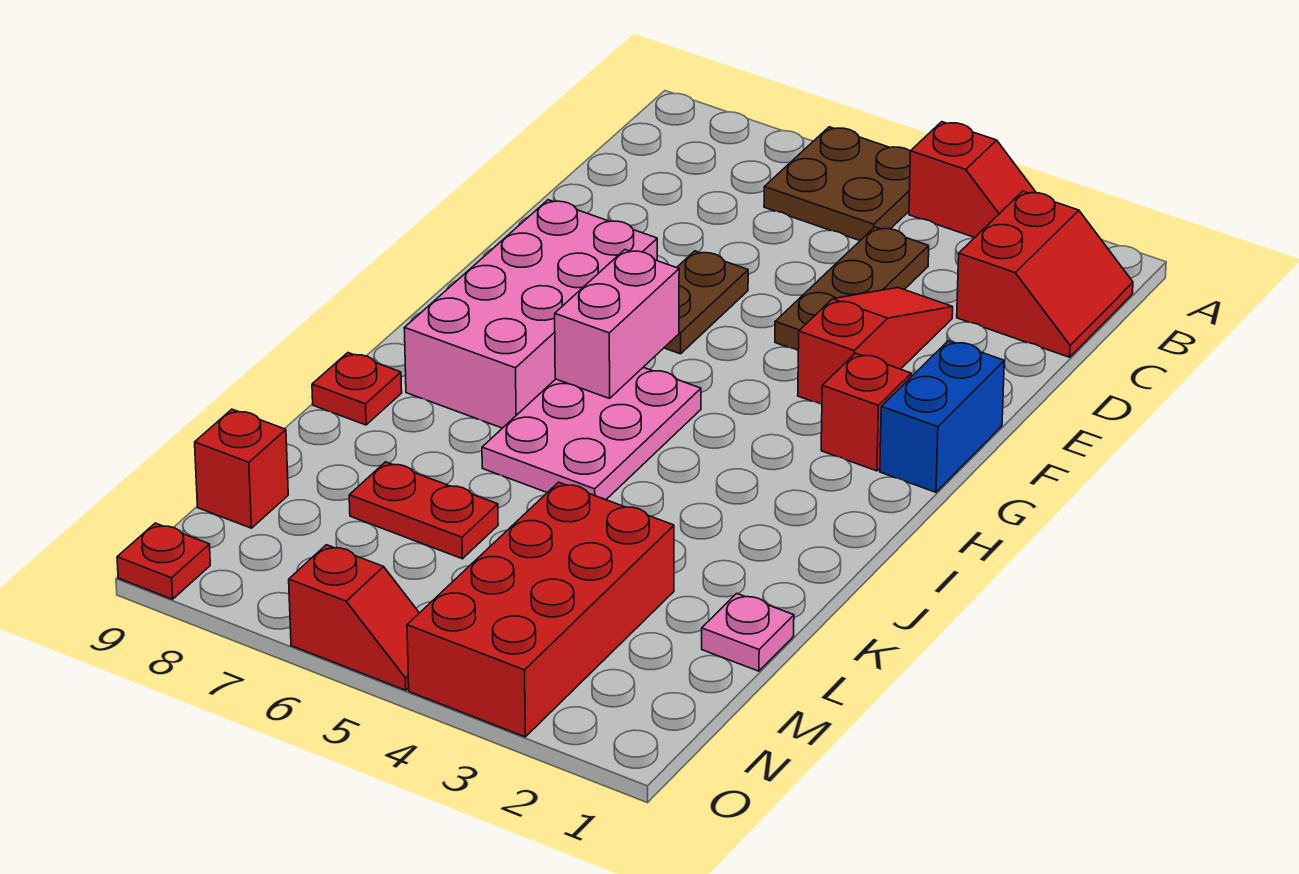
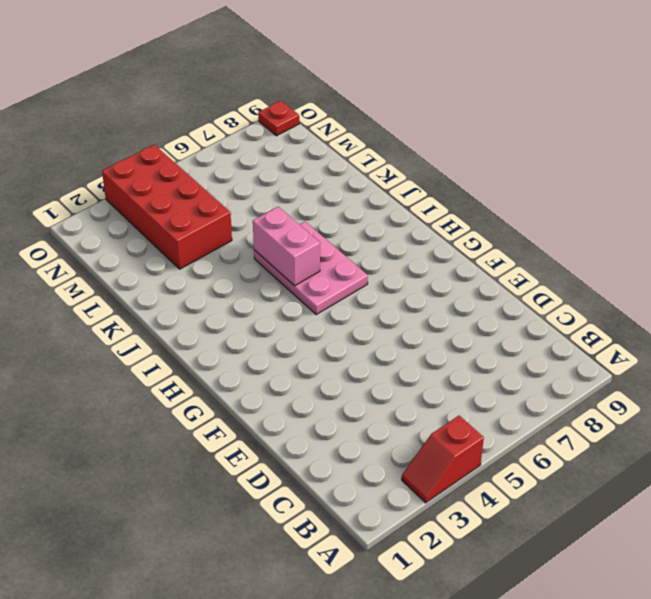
pink brick I5:J5 level 2 -> pink brick G6:H6 level 2
none -> brown plate A5:B6 level 1
none -> red slope B1:C2 level 1 top 2
none -> brown plate C4:E4 level 1

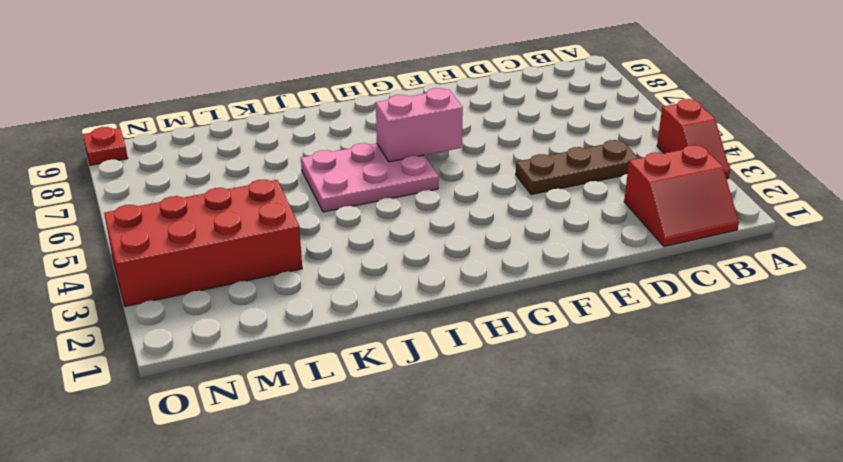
none -> brown plate A5:B6 level 1
none -> red slope D3:F3 level 1 top F
none -> brown plate E6:F6 level 1

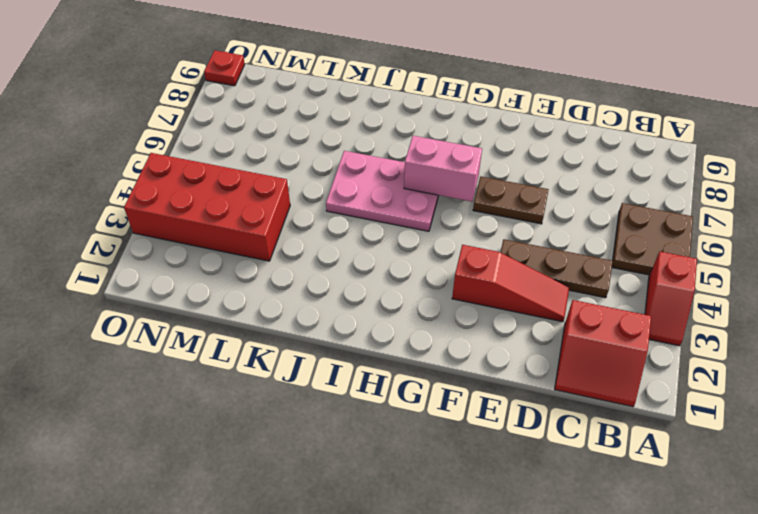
none -> blue brick F1:G1 level 1
none -> pink brick F7:I8 level 1
none -> red brick G2 level 1

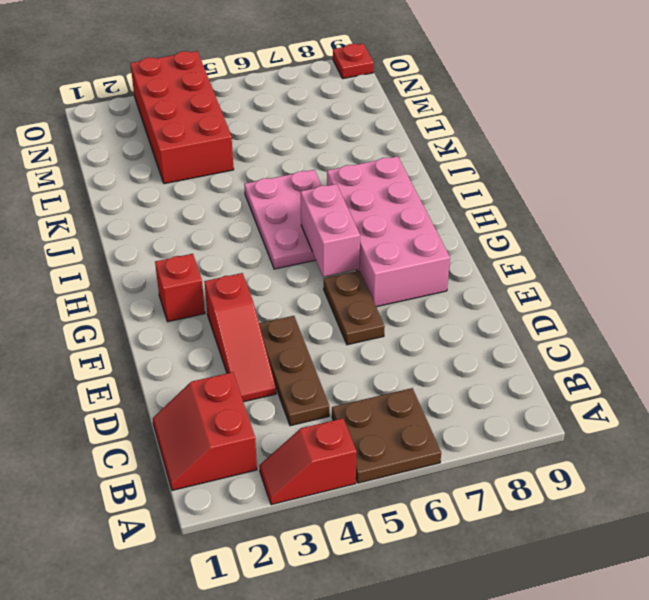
none -> blue brick F1:G1 level 1
none -> red plate J9 level 1
none -> pink plate L1 level 1

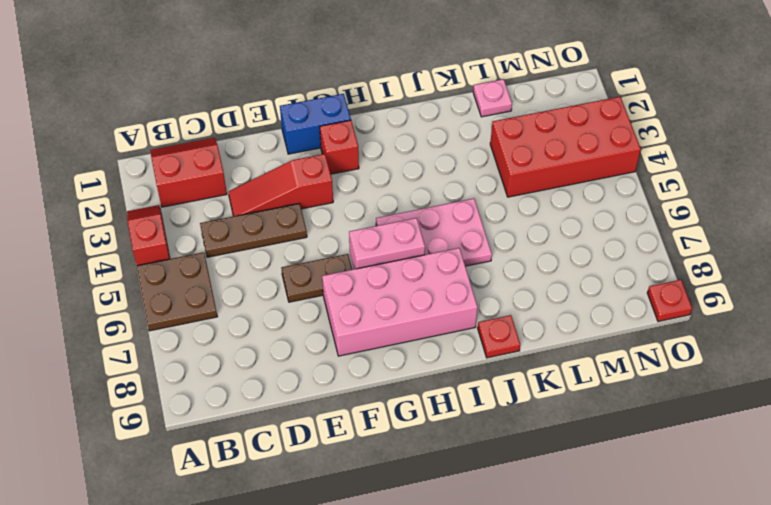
none -> red plate L6:L7 level 1
none -> red brick M9 level 1
none -> red slope O5:O6 level 1 top 6

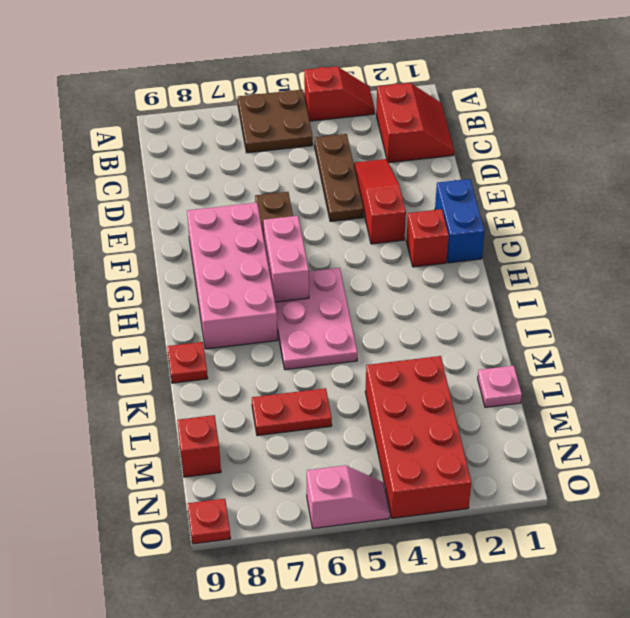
pink slope O5:O6 level 1 top 6 -> red slope O5:O6 level 1 top 6

